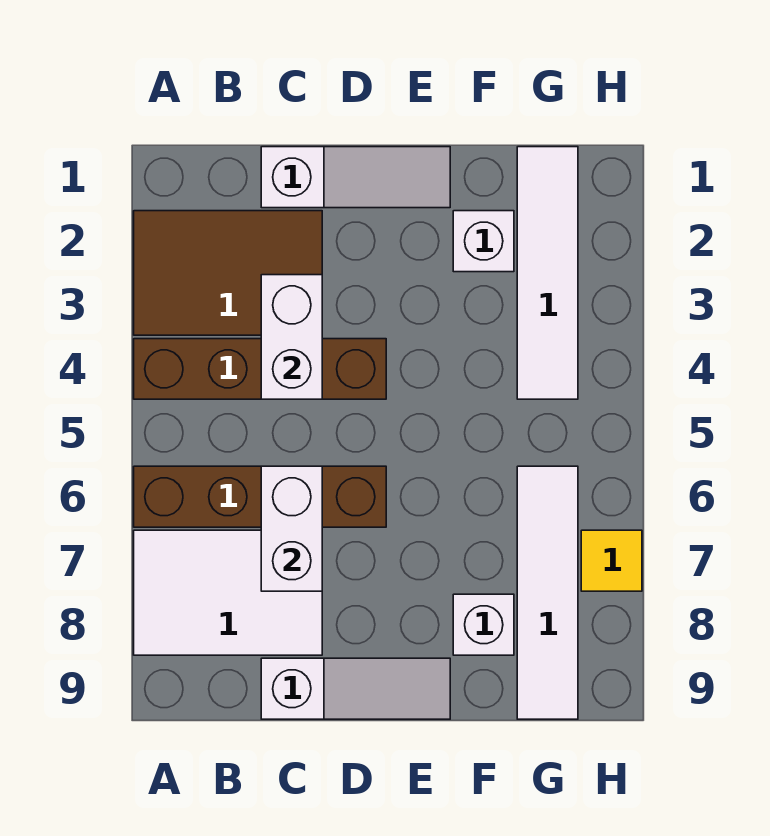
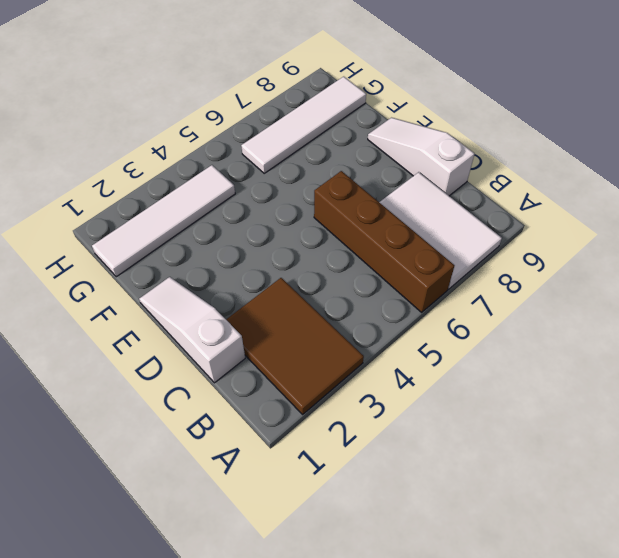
none -> brown brick A4:D4 level 1
none -> white brick F2 level 1
none -> white brick F8 level 1

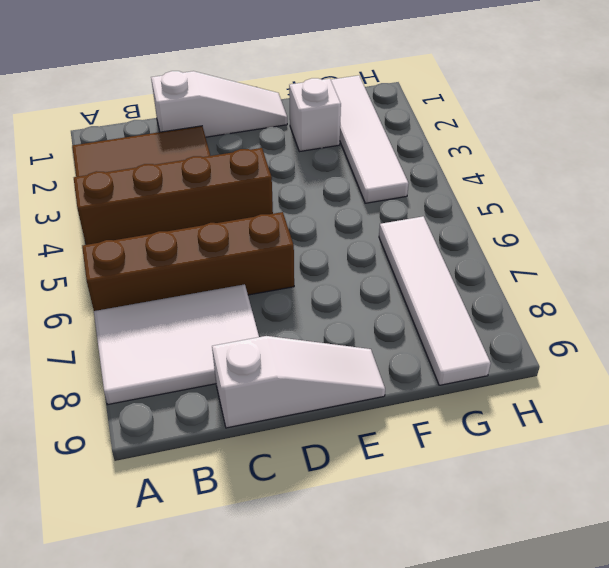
none -> white brick F8 level 1
none -> yellow tile H7 level 1
none -> white brick C3:C4 level 2

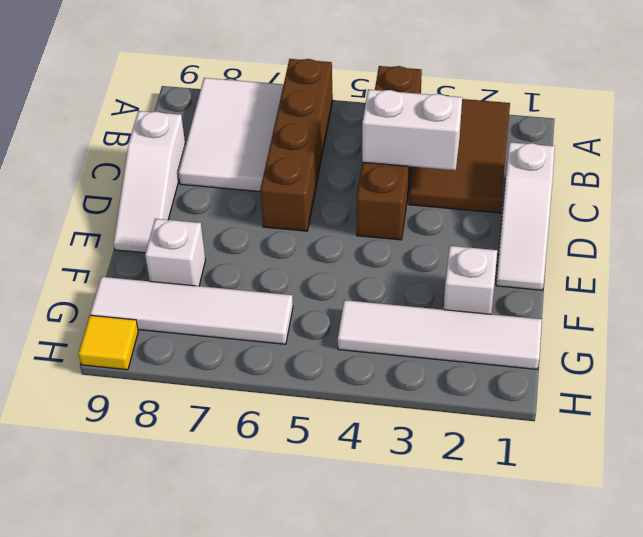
yellow tile H9 level 1 -> yellow tile H7 level 1
none -> white brick C6:C7 level 2

